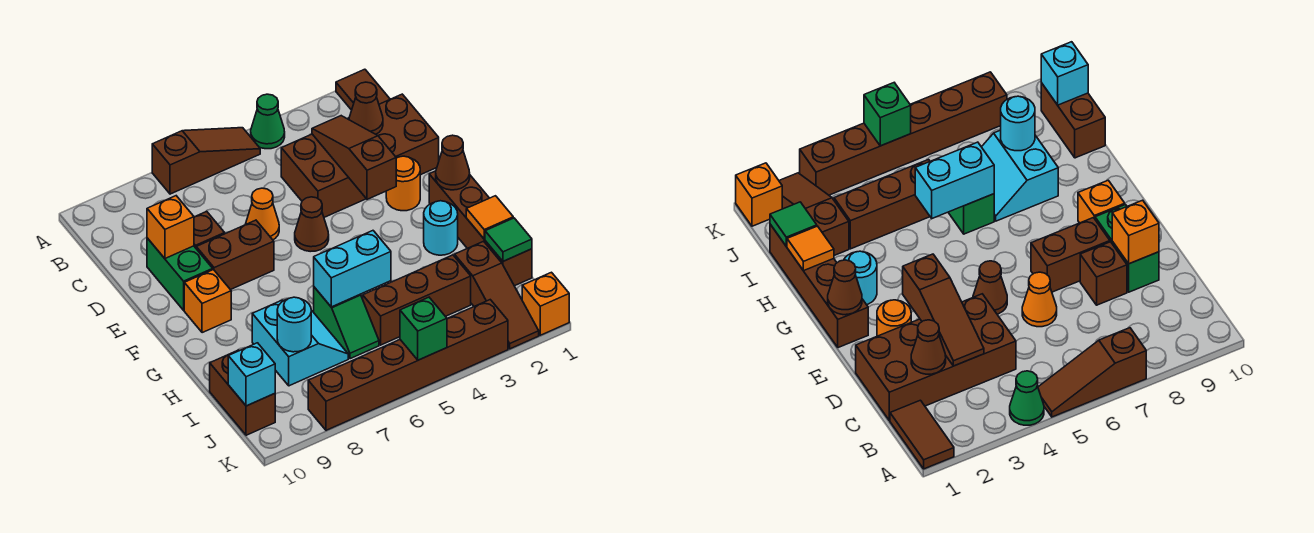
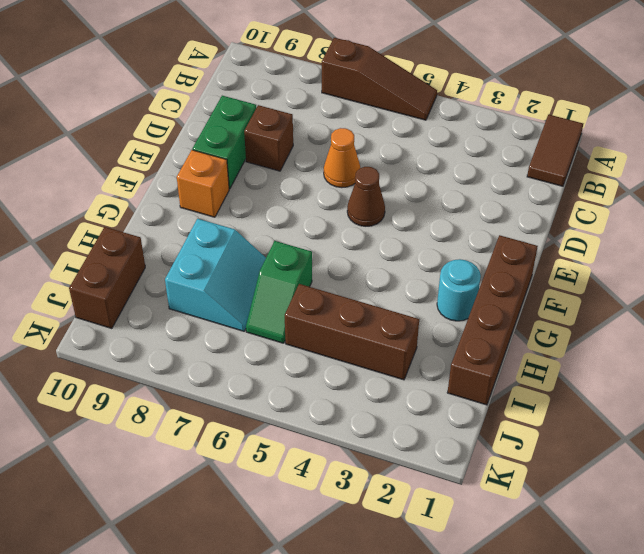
none -> green cone A4 level 1
none -> brown brick C1:D4 level 1
none -> orange round brick E2 level 1
none -> brown brick E7:E8 level 1

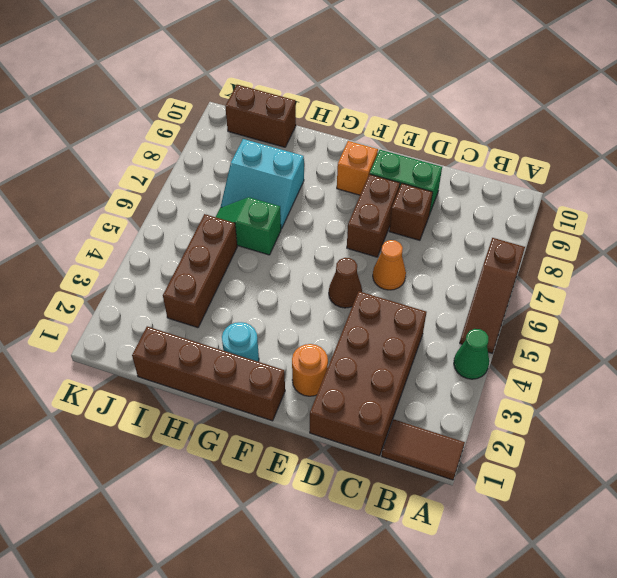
none -> brown slope I2:K2 level 1 top I
none -> orange brick K1 level 1
none -> brown brick K3:K8 level 1
none -> brown cone C2 level 2

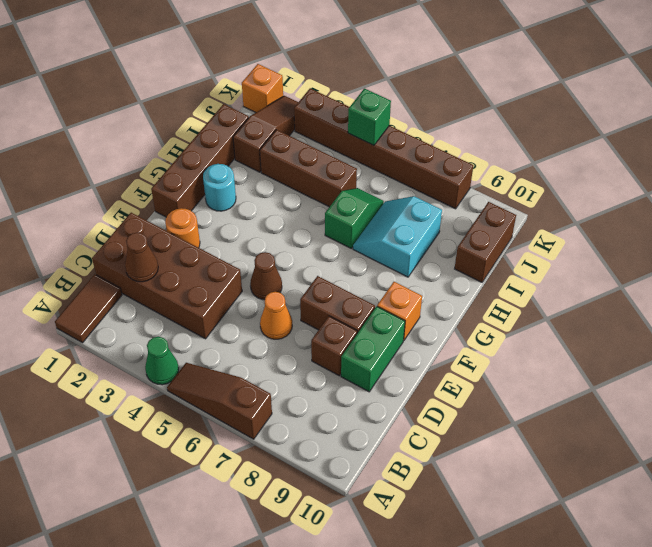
none -> brown slope C3:E3 level 2 top E
none -> orange brick D9 level 2
none -> brown cone F1 level 2
none -> orange tile H1 level 2

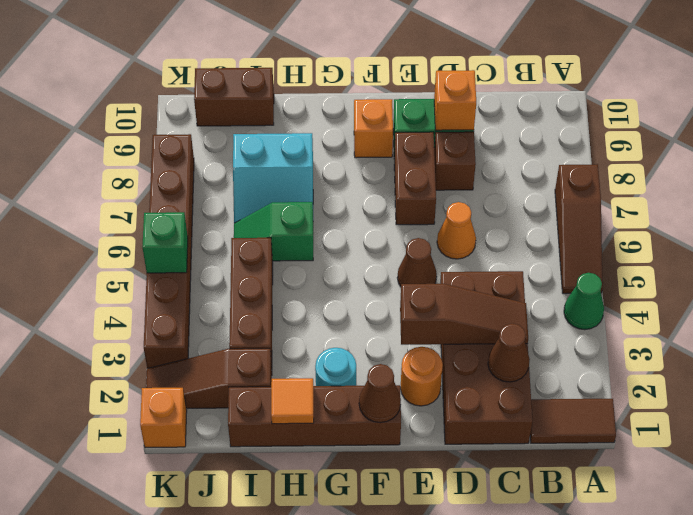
none -> cyan brick H5:H6 level 2
none -> green tile I1 level 2
none -> cyan round brick I8 level 2
none -> cyan brick J10 level 2

